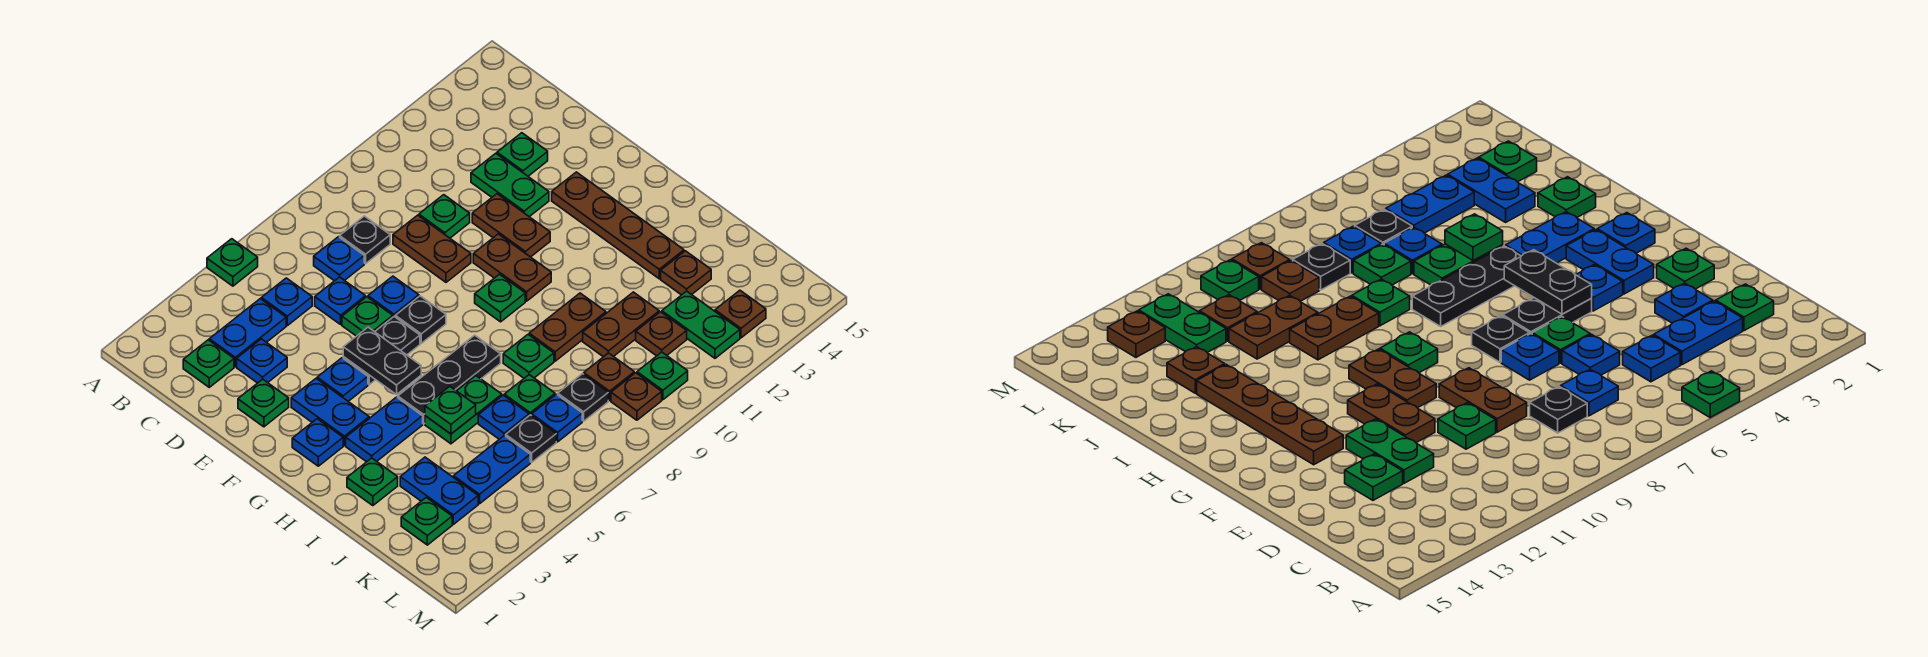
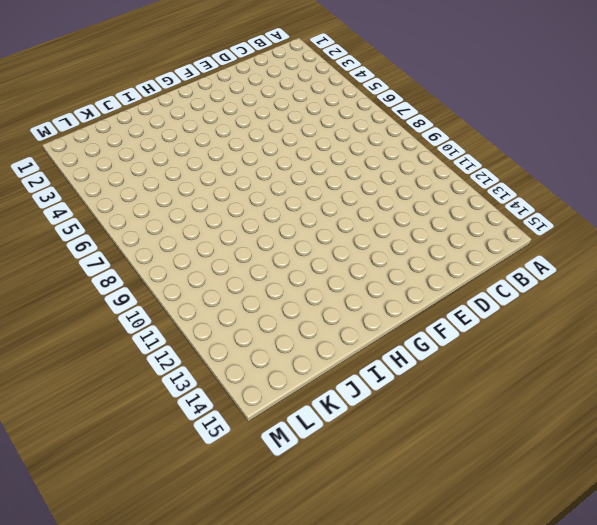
none -> green plate A5 level 1
none -> green plate C2 level 1
none -> blue plate C3:C4 level 1
none -> blue plate C5 level 1

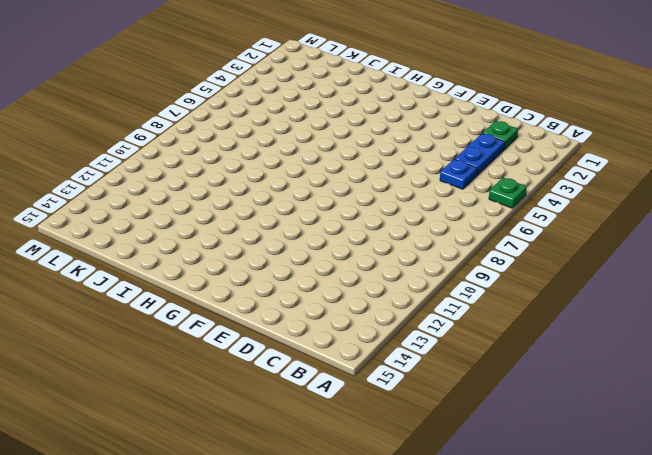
none -> blue plate C7 level 1
none -> black plate C8 level 1
none -> blue plate D3 level 1
none -> blue plate D6 level 1

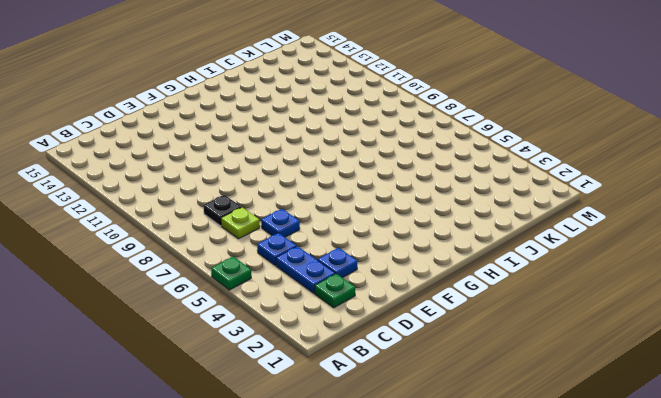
lime plate C7 level 1 -> blue plate C7 level 1
none -> brown plate D9:E9 level 1
none -> green plate D10 level 1
none -> green plate D12:E12 level 1
none -> green plate D13 level 1

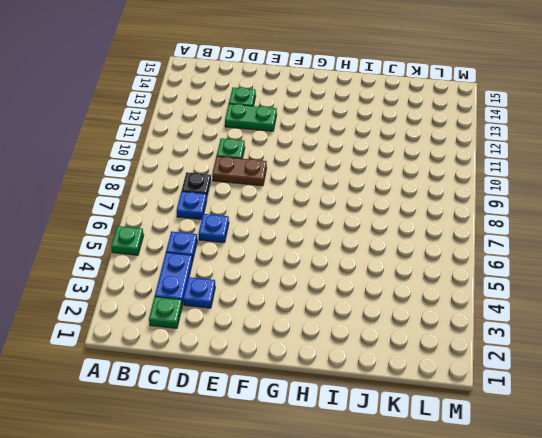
none -> green plate E2 level 1
none -> green plate E6 level 1
none -> blue plate E7 level 1
none -> brown plate E11:F11 level 1

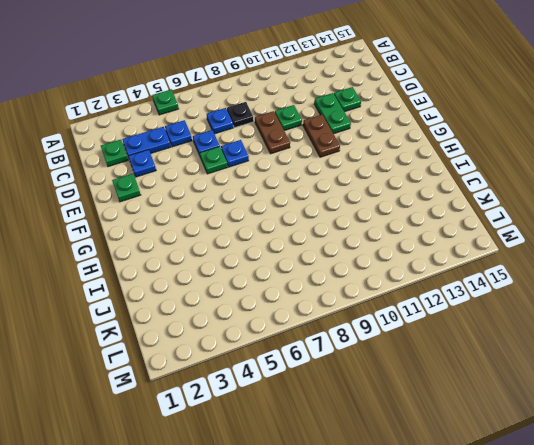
none -> blue plate F3:G3 level 1
none -> blue plate F4 level 1
none -> black plate F5:F6 level 1
none -> black plate F7 level 1

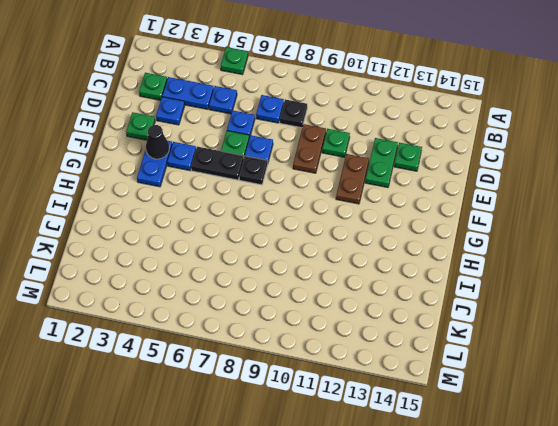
black cone F3 level 2 -> none
none -> brown plate F10:G10 level 1
none -> brown plate F13:I13 level 1
none -> blue plate G2 level 1
none -> green plate G9 level 1

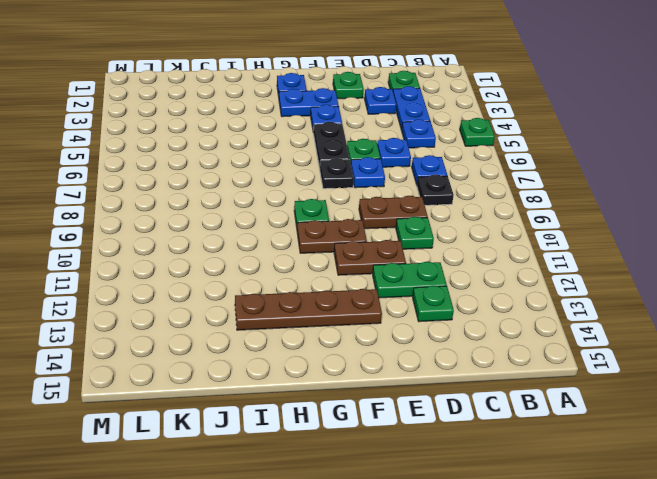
none -> blue plate H3:H4 level 1
none -> black plate H5:H7 level 1
none -> green plate I2 level 1
none -> green plate I5:I6 level 1

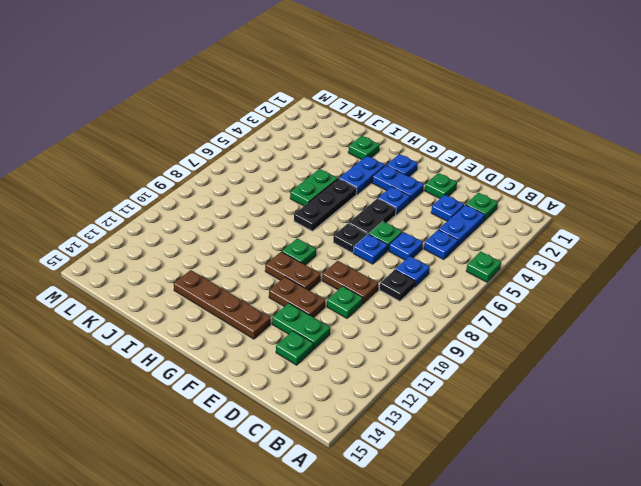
none -> green plate I8 level 1
none -> brown plate I9:I10 level 1
none -> blue plate J3:K3 level 1
none -> blue plate J6 level 1

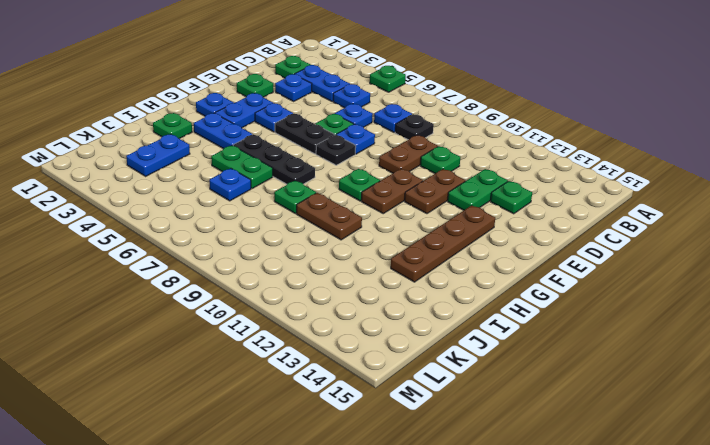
none -> green plate J7 level 1
none -> brown plate J10:J11 level 1
none -> brown plate J13 level 1
none -> green plate K2 level 1

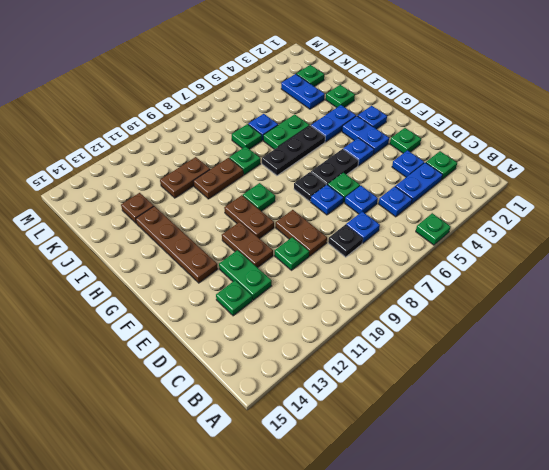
none -> blue plate K4:K5 level 1
none -> black plate K6 level 1
none -> blue plate K7 level 1
none -> black plate K8 level 1

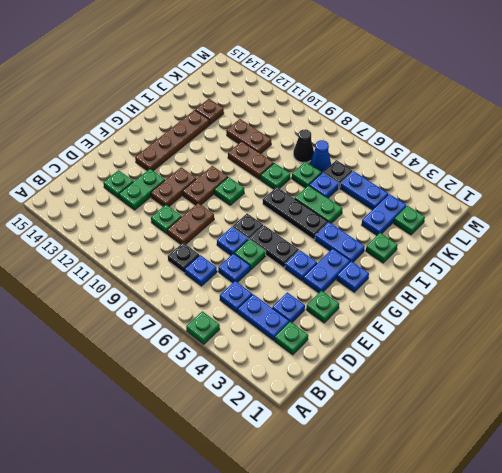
blue cone K7 level 1 -> blue plate K7 level 1
black cone K8 level 1 -> black plate K8 level 1
none -> brown plate K9 level 1
none -> brown plate K11 level 1
none -> green plate K12:L12 level 1
none -> brown plate L9 level 1

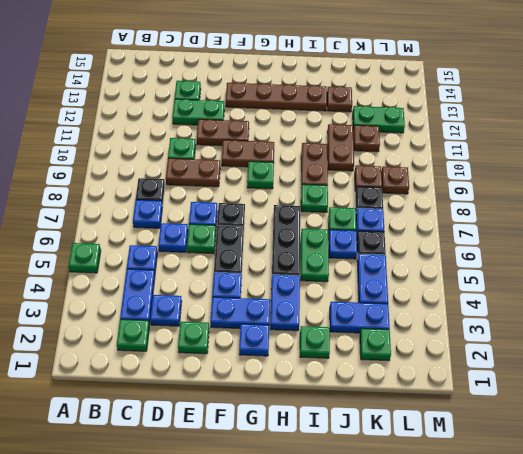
none -> green plate L10 level 1
none -> brown plate L13 level 1
none -> black plate F5:G5 level 2
none -> green plate I5 level 2

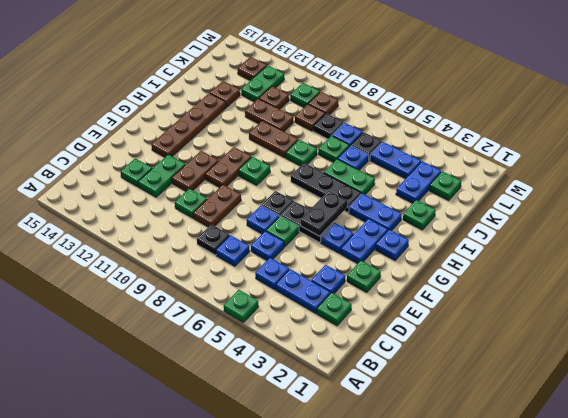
none -> green plate I5 level 2

